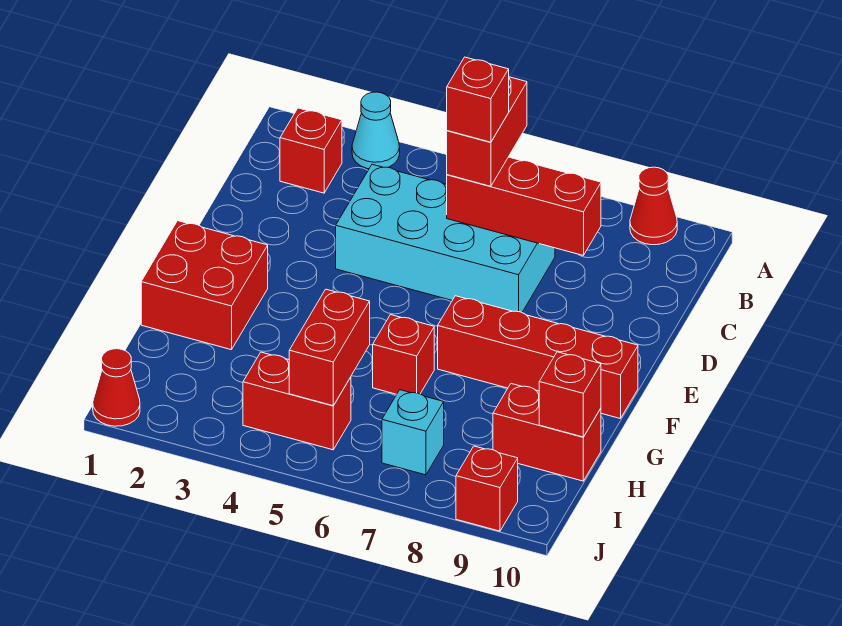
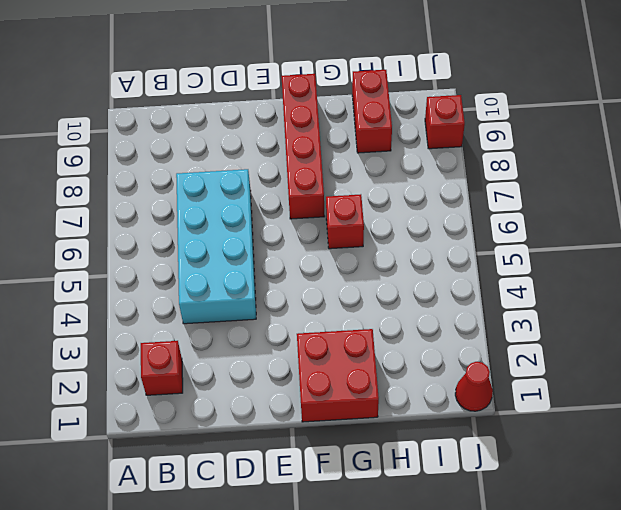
none -> cyan cone A3 level 1
none -> red cone A9 level 1
none -> red brick I4:I5 level 1

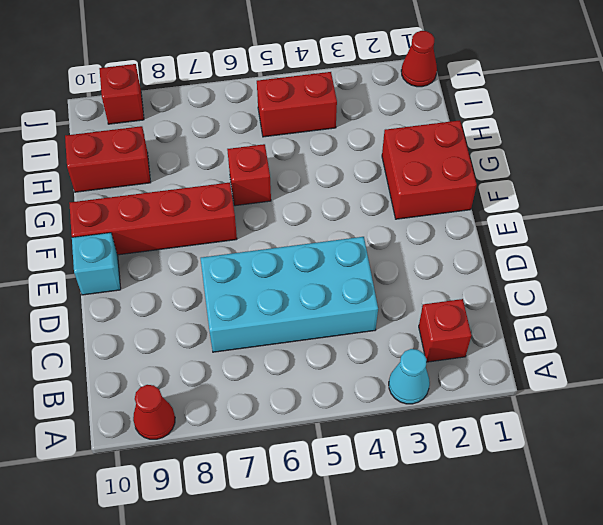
cyan brick E10 level 1 -> cyan brick I7 level 1
none -> red brick C6:C8 level 2
none -> red brick H5:I5 level 2
none -> red brick H10 level 2

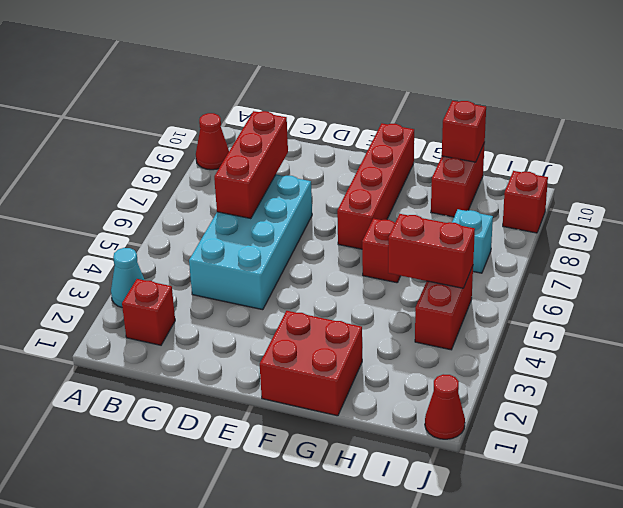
none -> red brick B6:C6 level 3
none -> red brick C6 level 4

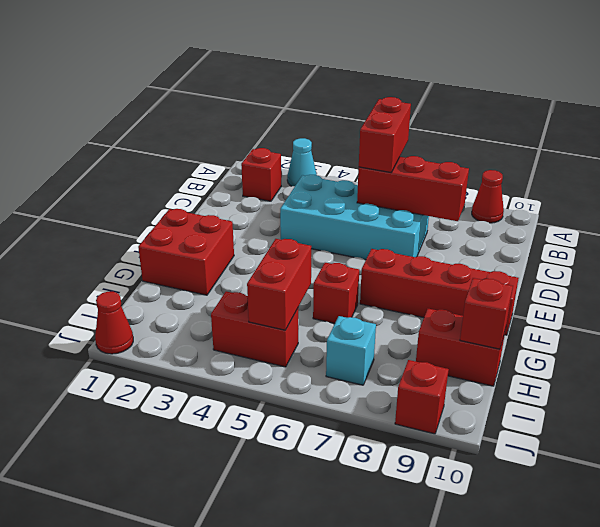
none -> red brick C6 level 4

